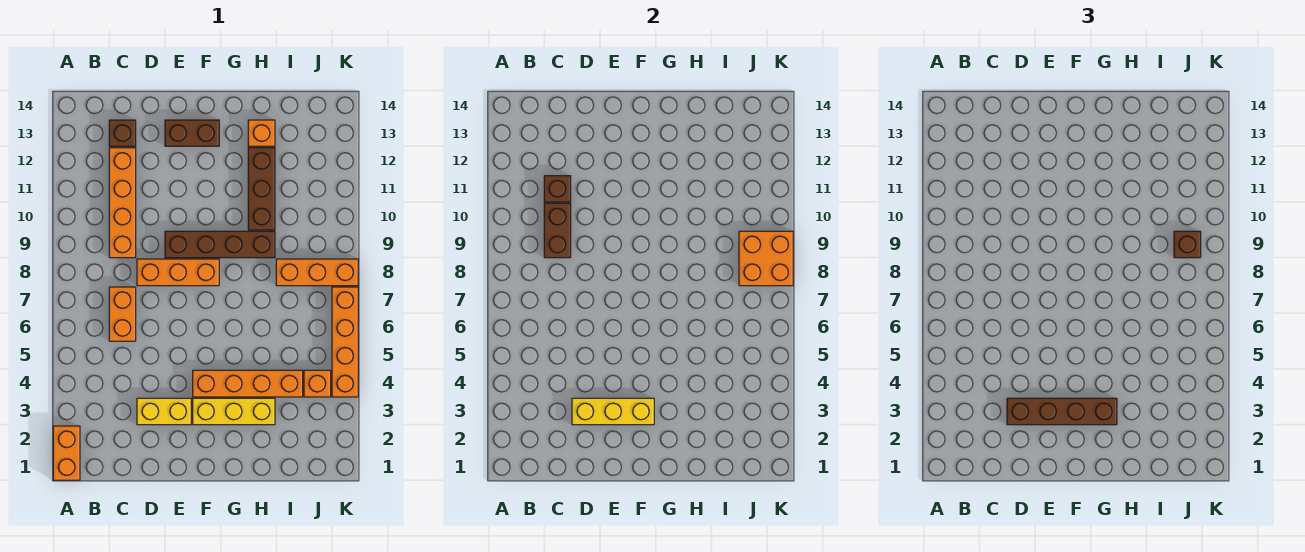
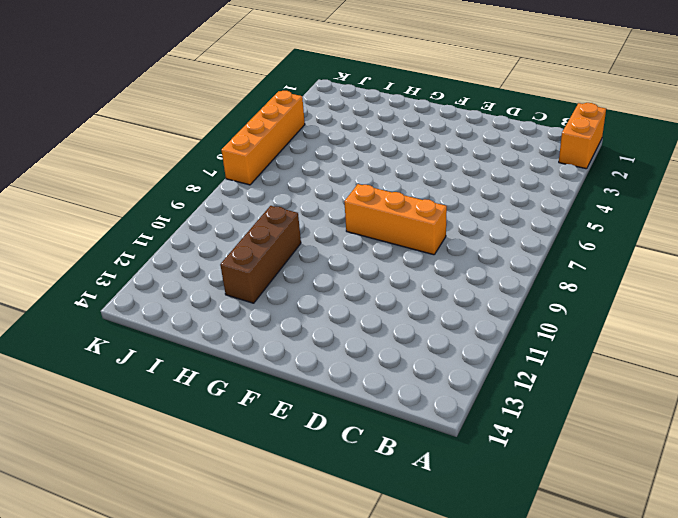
none -> orange brick C6:C7 level 1
none -> orange brick C9:C12 level 1
none -> brown brick C13 level 1

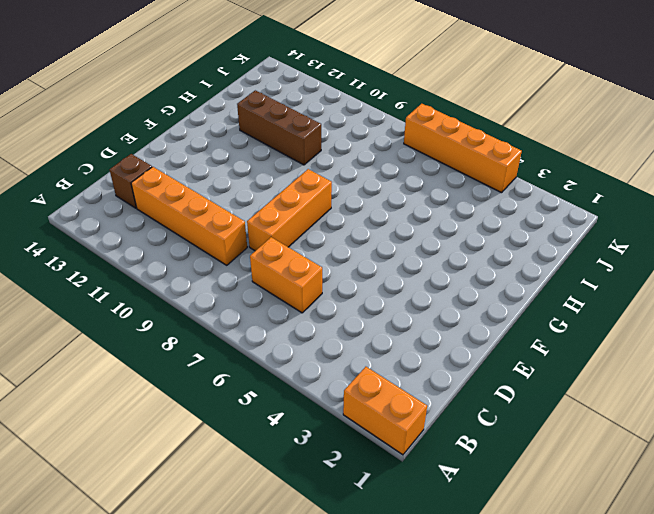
none -> yellow brick D3:E3 level 1
none -> brown brick E9:H9 level 1
none -> brown brick E13:F13 level 1

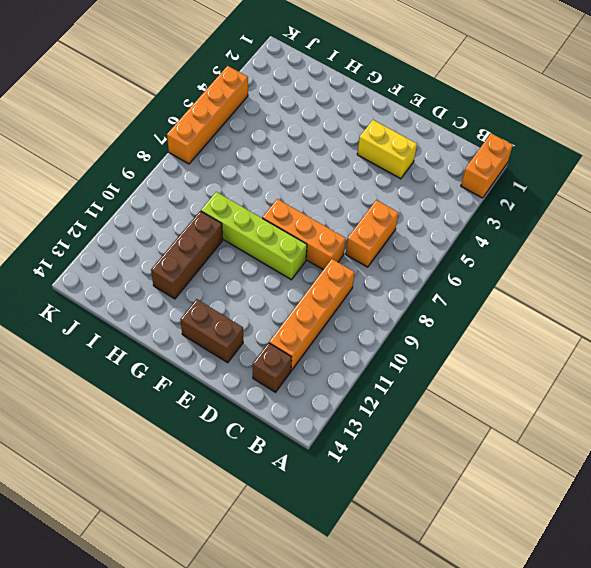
lime brick E9:H9 level 1 -> brown brick E9:H9 level 1
none -> yellow brick F3:H3 level 1
none -> orange brick F4:I4 level 1
none -> orange brick H13 level 1

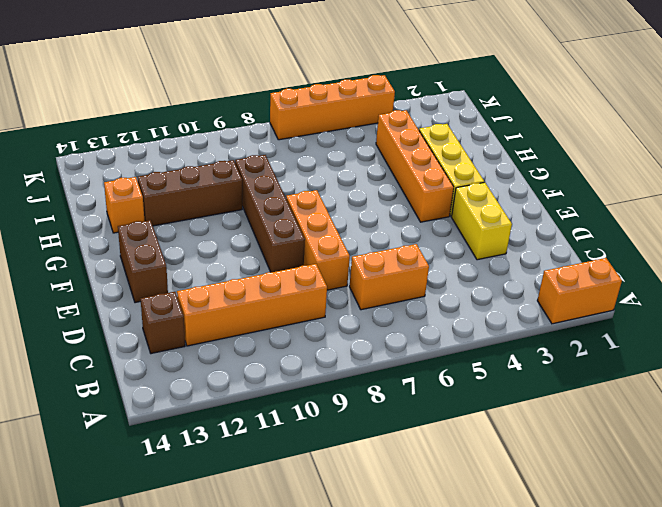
none -> orange brick I8:K8 level 1
none -> orange brick J4 level 1
none -> brown brick C9:C10 level 2

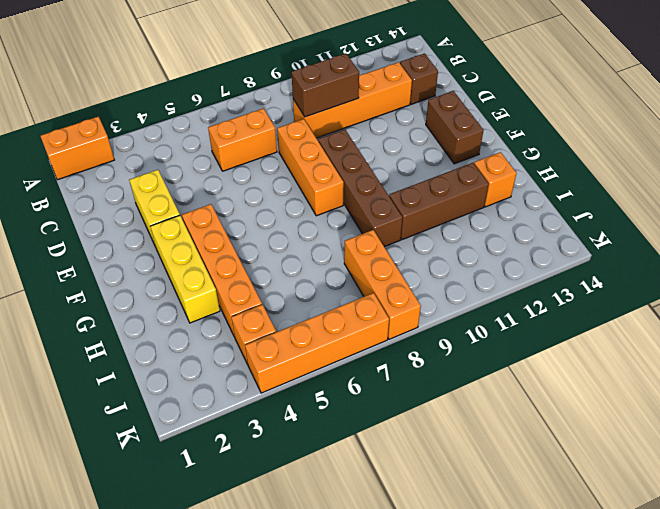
none -> brown brick C11 level 2
none -> yellow brick D3:F3 level 2
none -> orange brick J8:K9 level 2

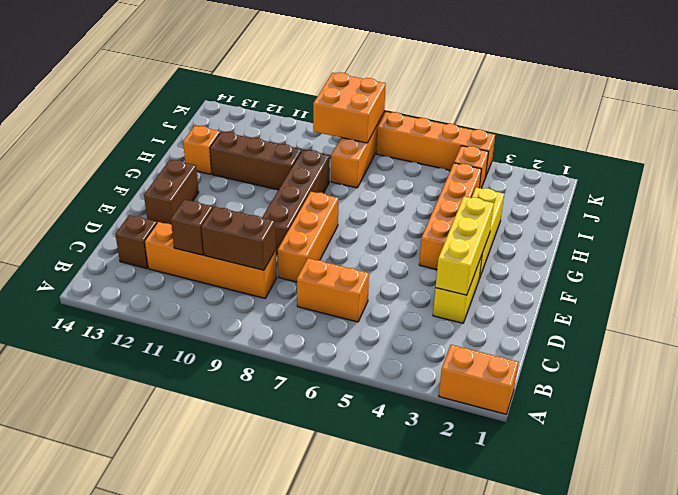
none -> brown brick D3:G3 level 3
none -> brown brick J9 level 3

